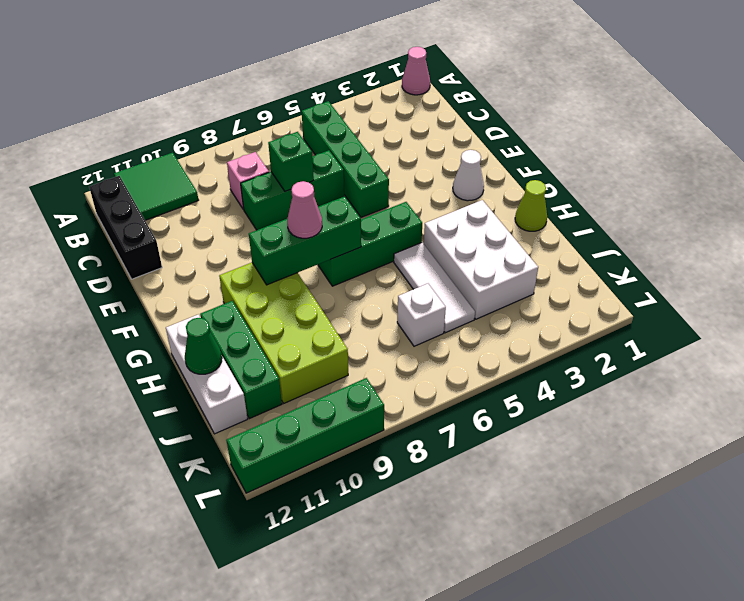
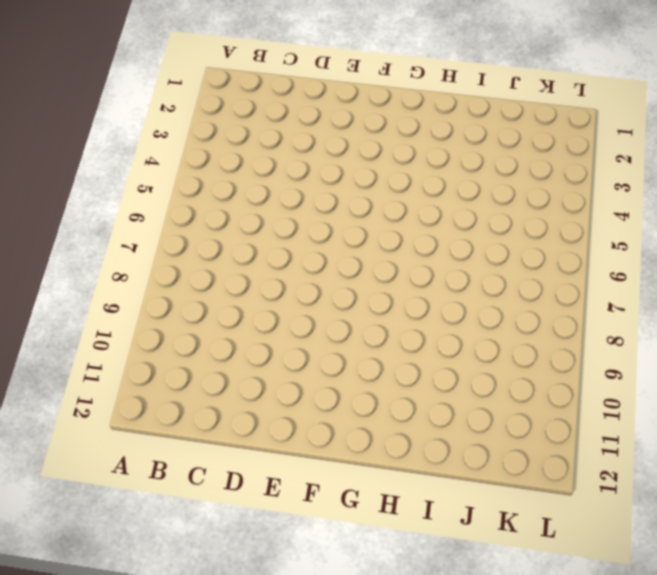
none -> pink cone A1 level 1
none -> green tile A10:B11 level 1
none -> green brick B5:E5 level 1

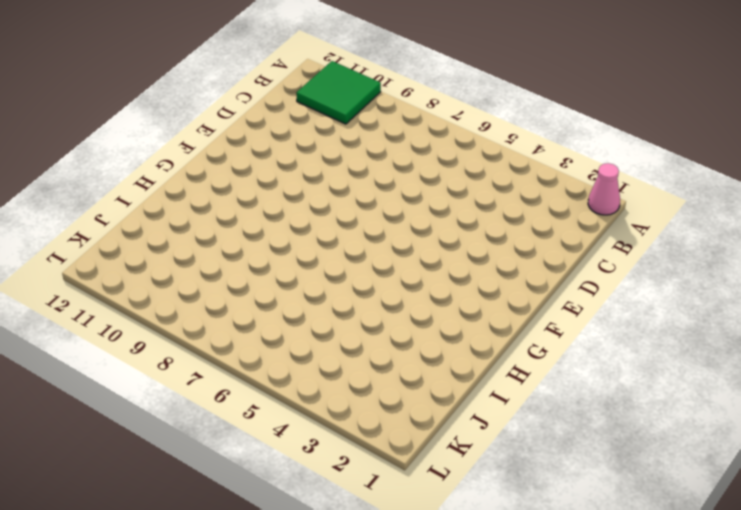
none -> green brick B5:E5 level 1
none -> black brick B12:D12 level 1
none -> pink brick C8 level 1

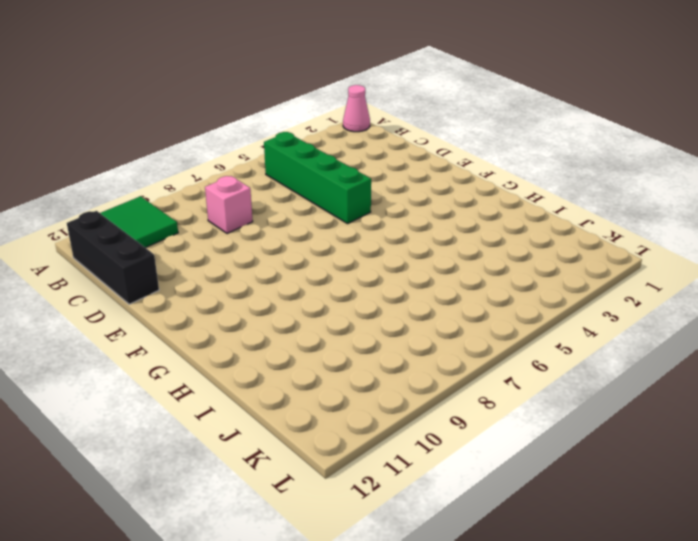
none -> green brick D6:D8 level 1
none -> white cone F2 level 1
none -> green brick G5:G7 level 1

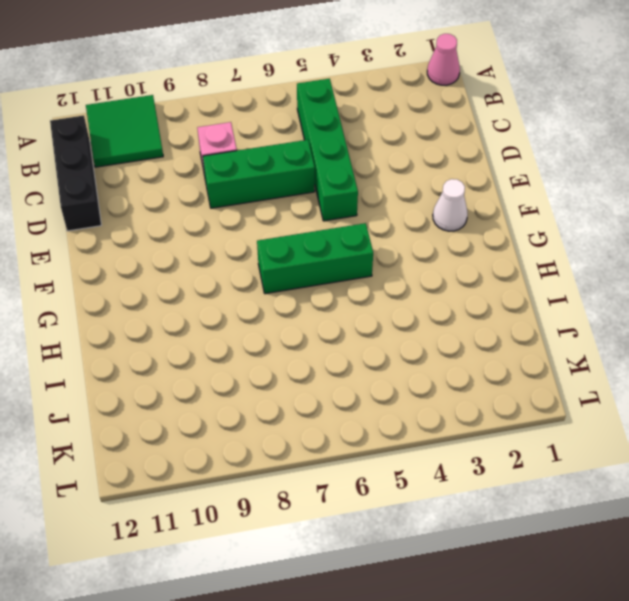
none -> lime brick G9:J10 level 1
none -> lime cone H1 level 1
none -> white brick H3:J4 level 1

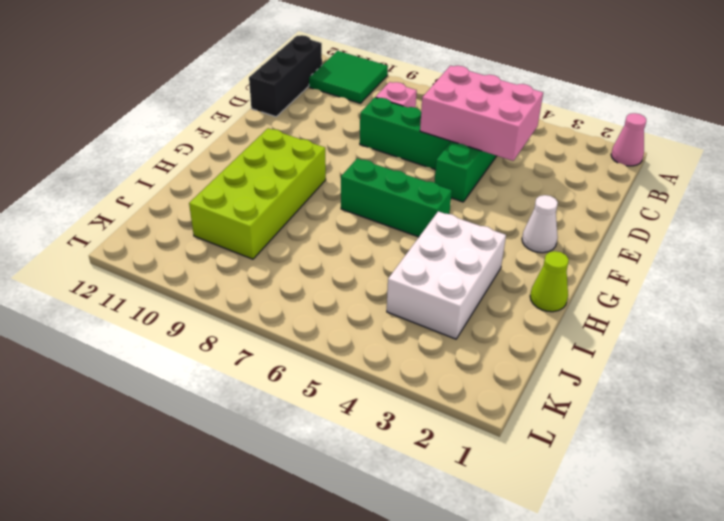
pink brick C4:D6 level 2 -> none
none -> white tile H5:J5 level 1
none -> green brick H11:J11 level 1
none -> white brick H12:J12 level 1

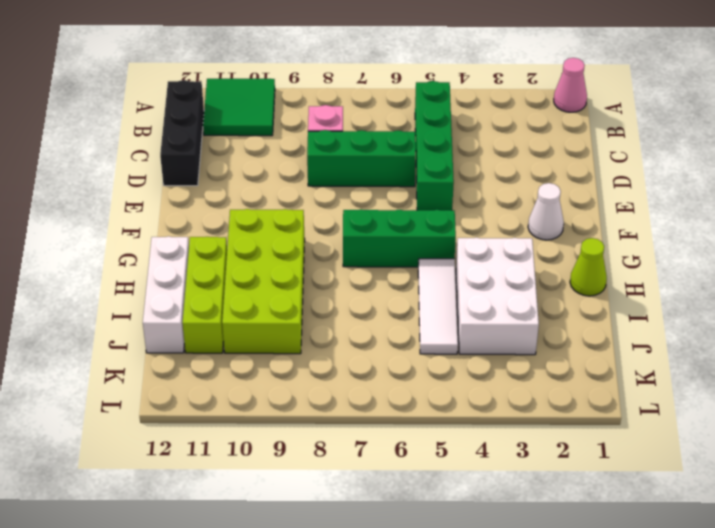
lime brick H11:J11 level 1 -> green brick H11:J11 level 1
none -> white brick J6 level 1
none -> green brick L9:L12 level 1
none -> green brick D7 level 2

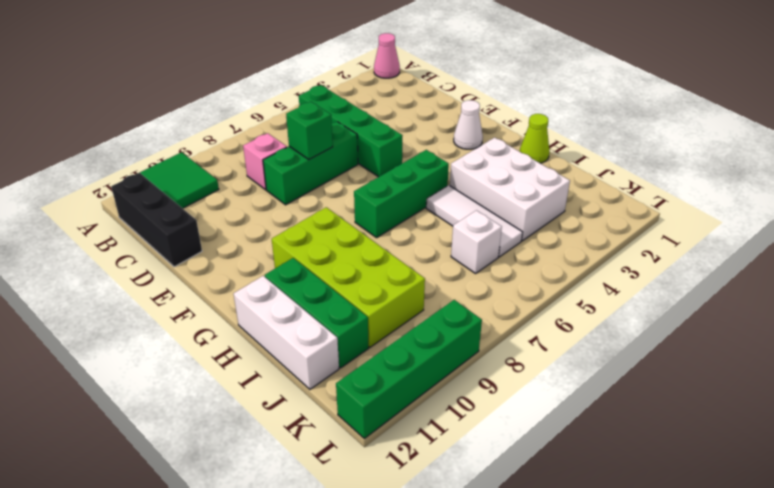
none -> green brick G7:G9 level 2
none -> green cone I12 level 2
none -> pink cone G8 level 3

